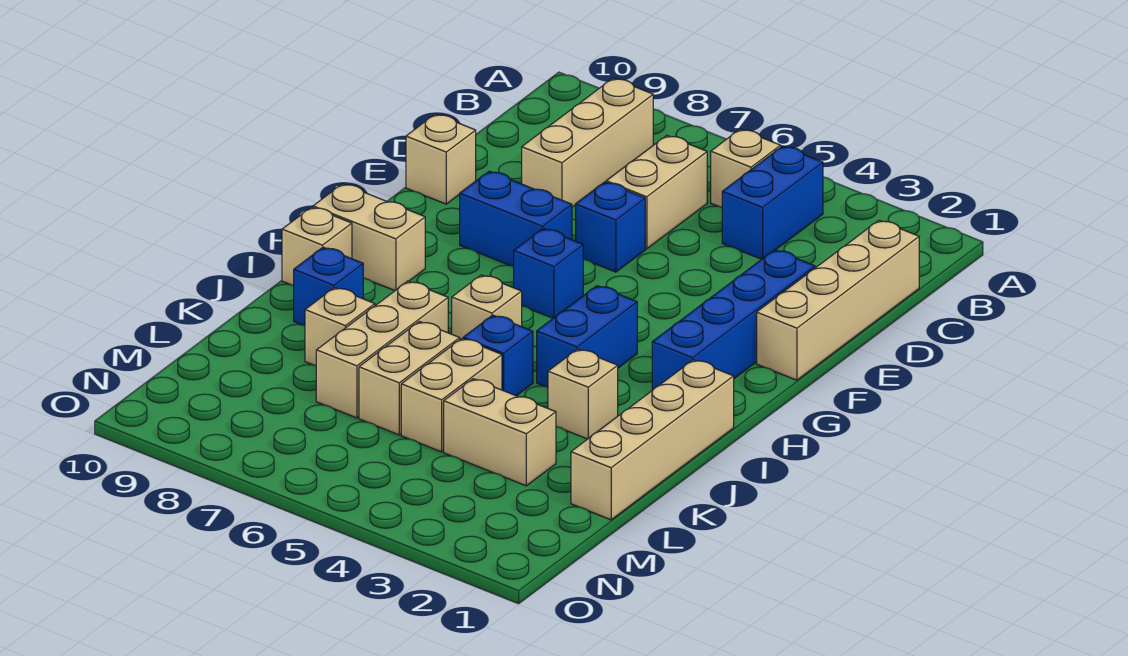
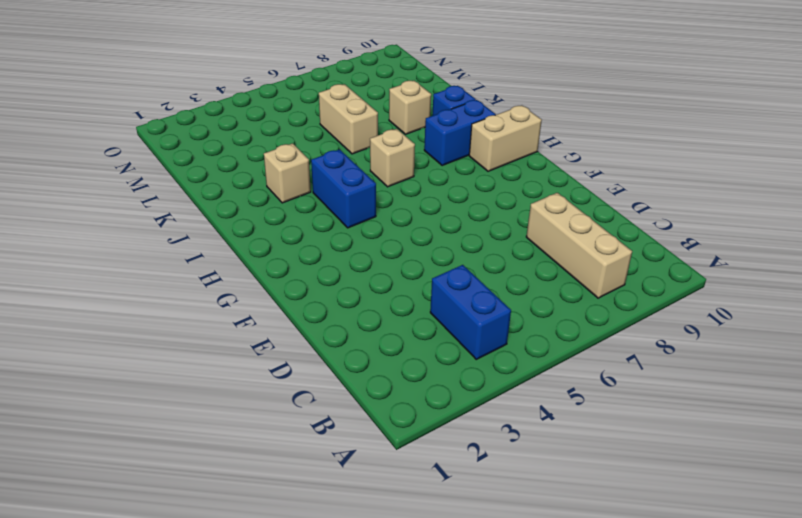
blue brick I8:I9 level 1 -> blue brick F7:F8 level 1
none -> tan brick B5 level 1
none -> tan brick C1:F1 level 1
none -> tan brick C6:D6 level 1

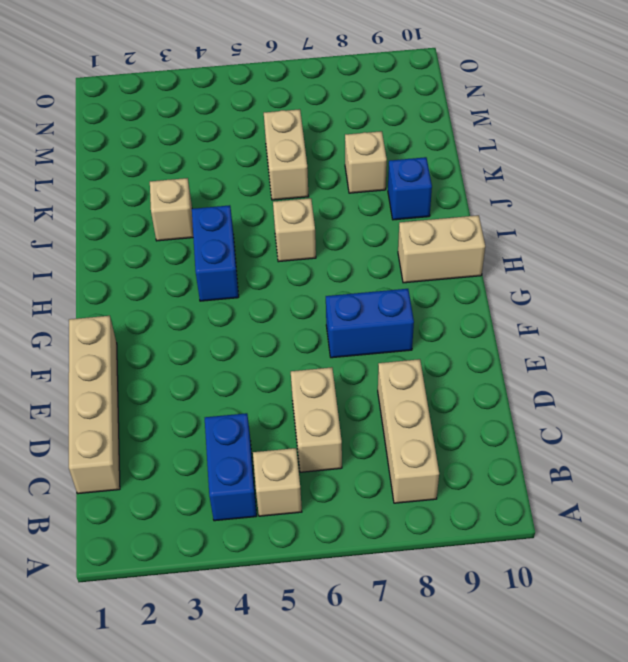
none -> blue brick E2:H2 level 1
none -> blue brick E6 level 1
none -> tan brick E10 level 1

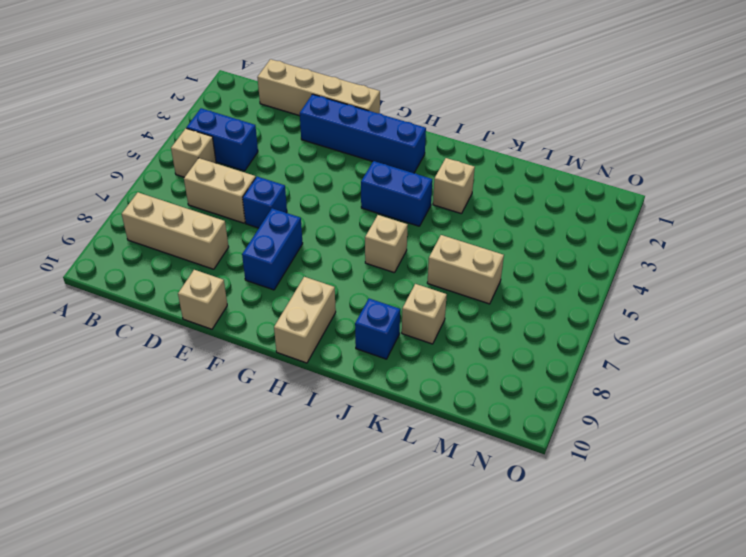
none -> blue brick G6 level 1
none -> tan brick I1:L1 level 1
none -> tan brick I10 level 1

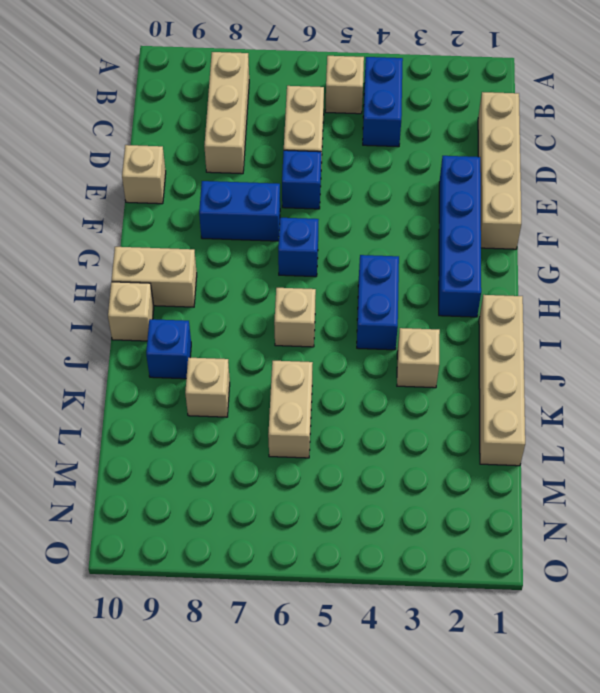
none -> blue brick J5 level 1
none -> tan brick J7:L7 level 1
none -> tan brick K5:L5 level 1

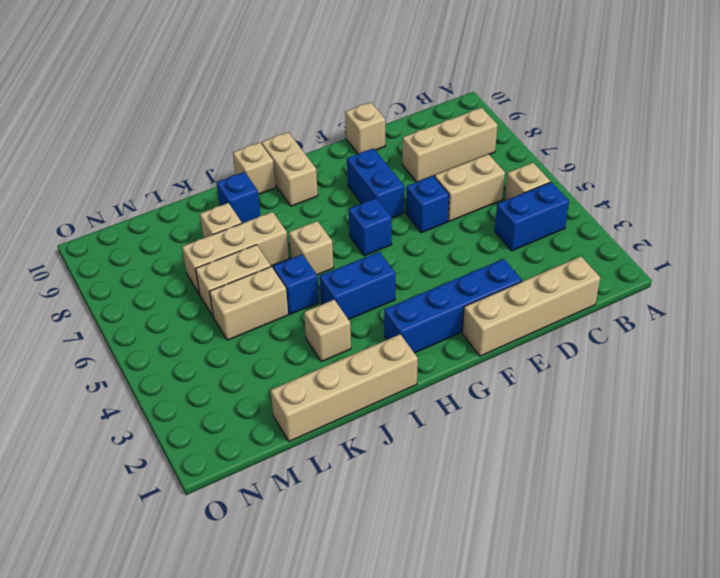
none -> tan brick L3:L4 level 1

